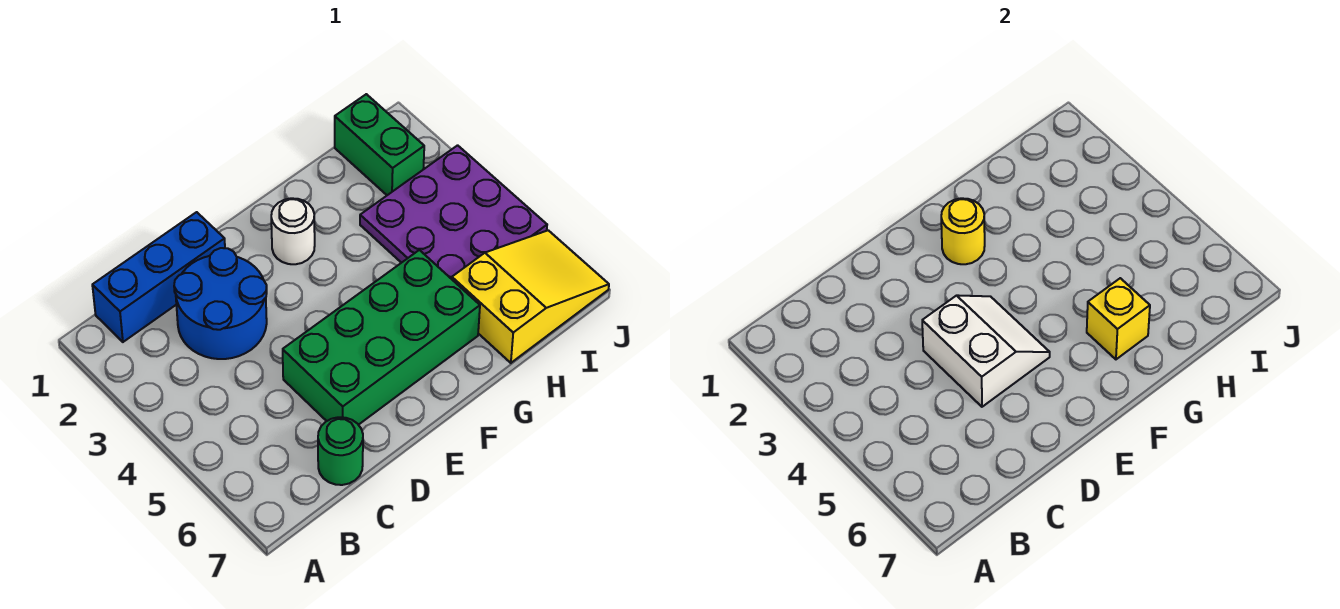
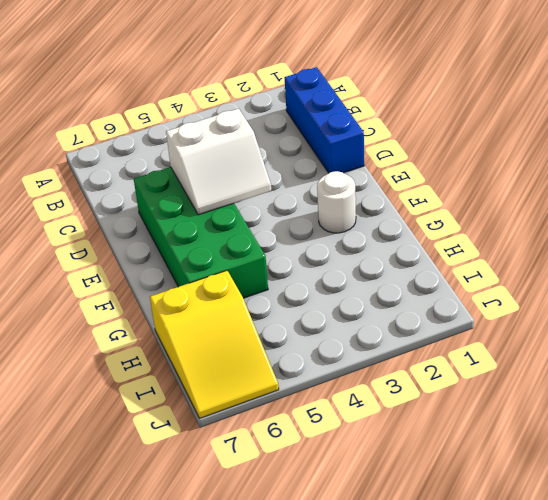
none -> blue round brick C2:D3 level 1
none -> green round brick C7 level 1

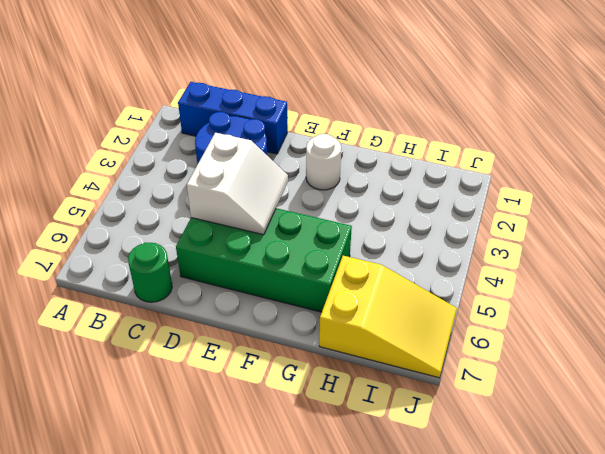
none -> purple plate H3:J5 level 1
none -> green brick I1:I2 level 1

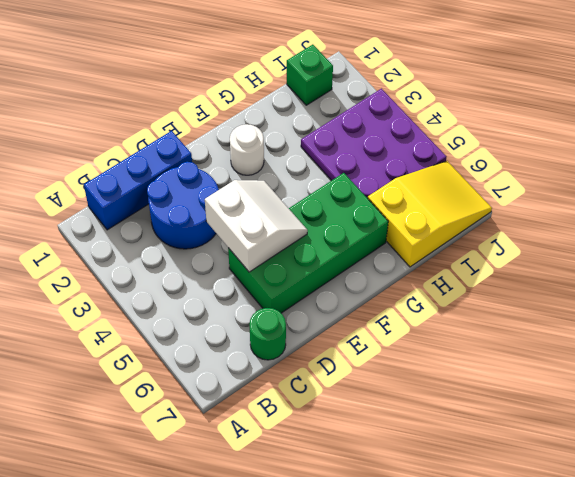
green brick I1 level 1 -> green brick I1:I2 level 1
none -> yellow round brick F2 level 2
none -> yellow brick G6 level 2

